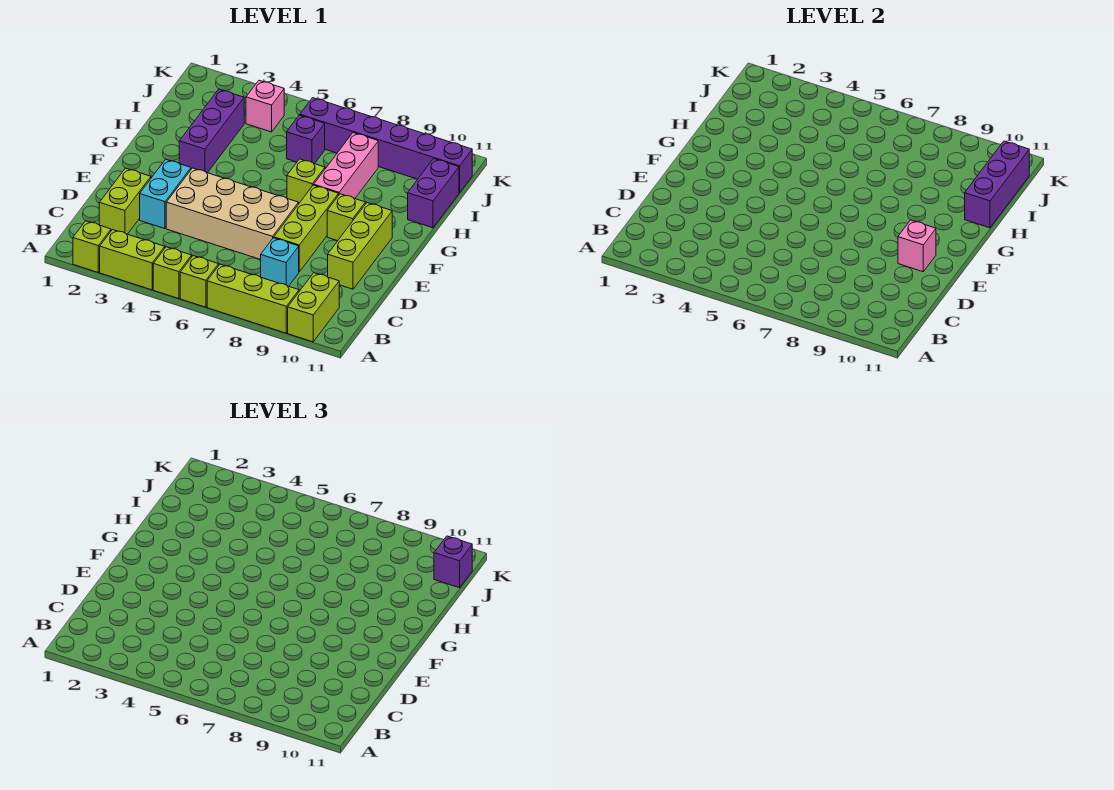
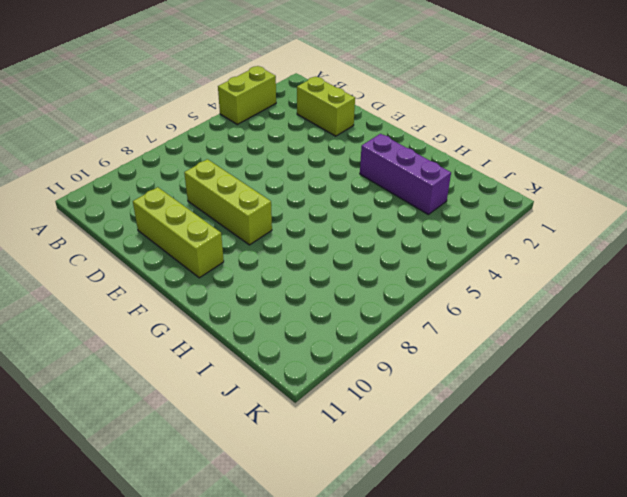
none -> lime brick A2 level 1
none -> lime brick A5 level 1
none -> lime brick A6 level 1

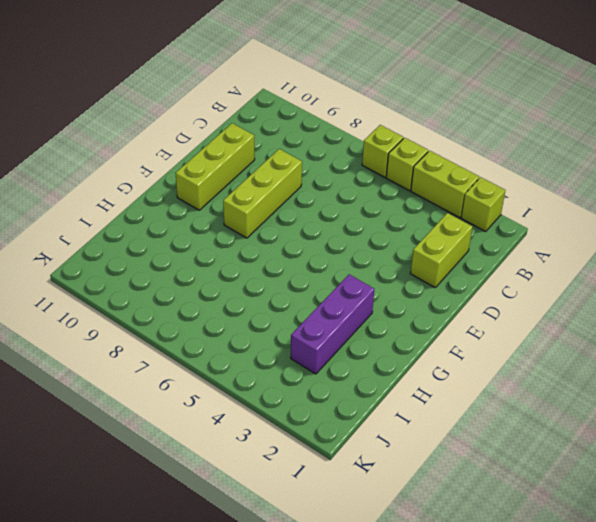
none -> lime brick A7:A9 level 1
none -> lime brick A10:B10 level 1
none -> cyan brick C8 level 1

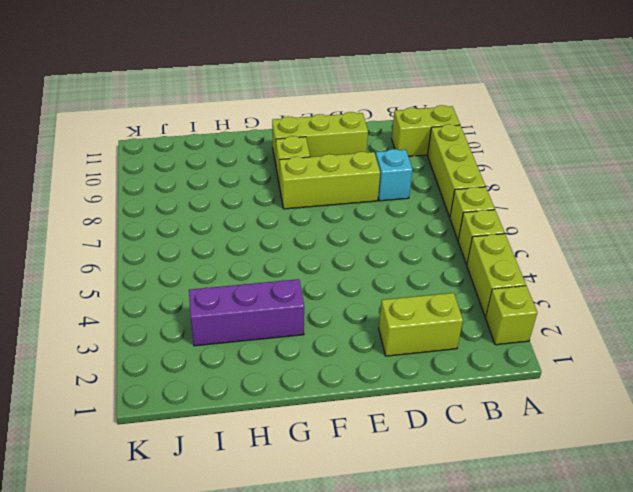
none -> cyan brick D3:E3 level 1
none -> tan brick D4:E7 level 1
none -> lime brick G7 level 1

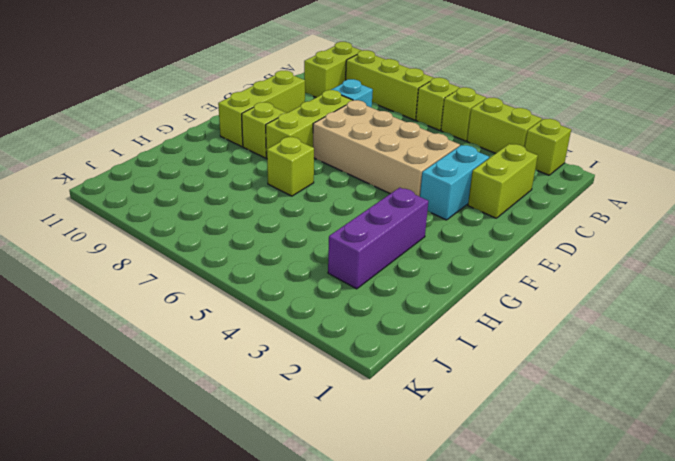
none -> pink brick G8:I8 level 1
none -> purple brick H11:I11 level 1
none -> purple brick I6 level 1

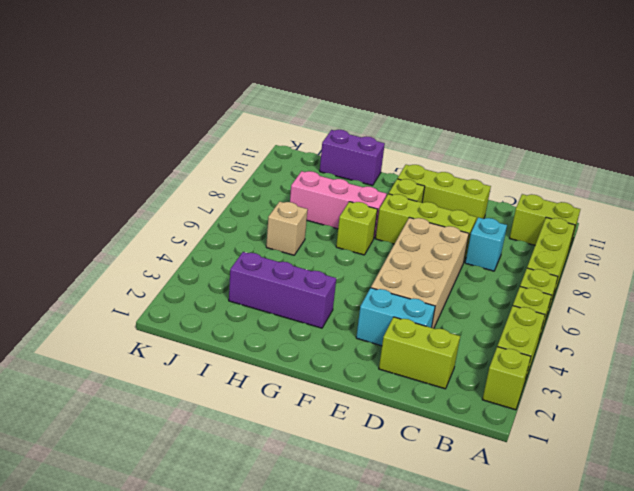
tan brick I6 level 1 -> purple brick I6 level 1
none -> pink brick J4 level 1
none -> purple brick J6:J11 level 1
none -> pink brick E10 level 2

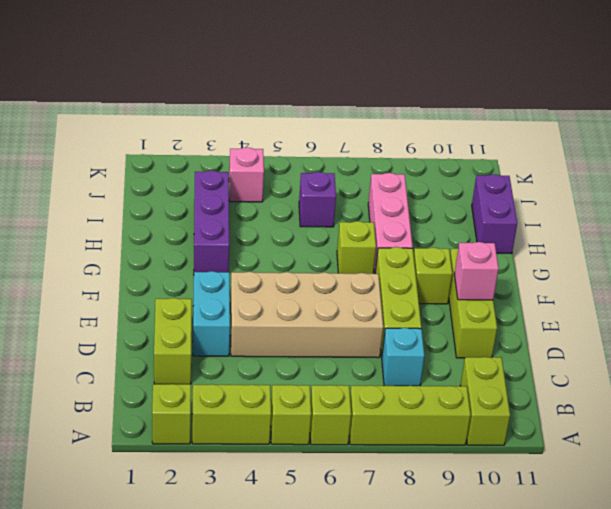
none -> purple brick J6:J11 level 1
none -> purple brick H11:J11 level 2
none -> purple brick J11 level 3

